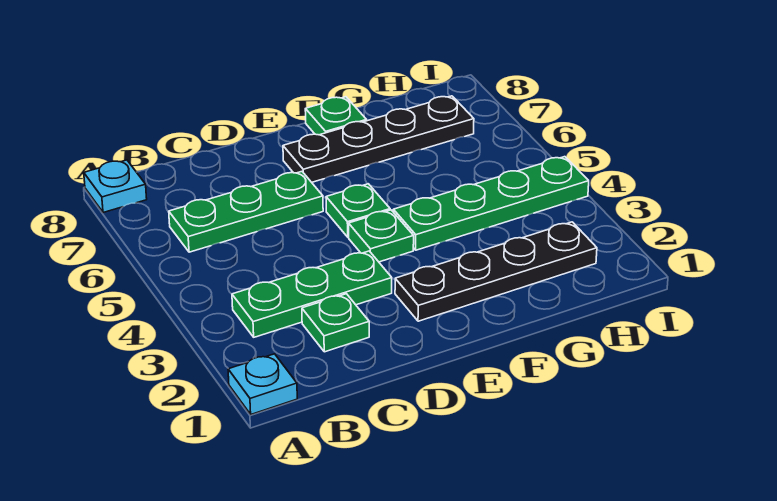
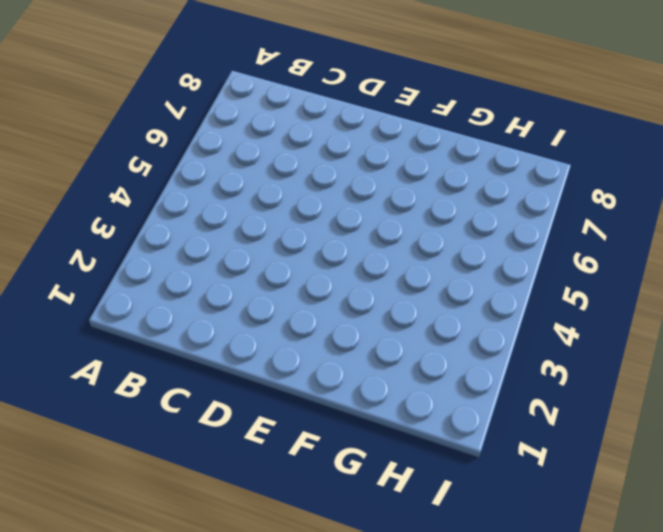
none -> cyan plate A1 level 1
none -> cyan plate A8 level 1

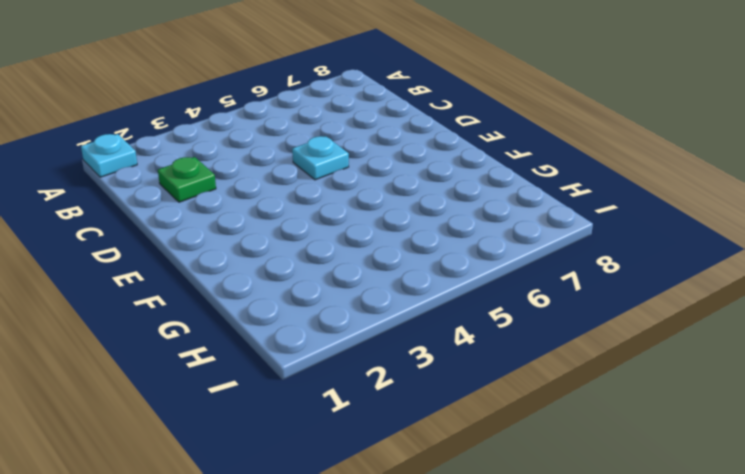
cyan plate D5 level 1 -> cyan plate A8 level 1
none -> green plate B3:D3 level 1
none -> green plate B6:D6 level 1

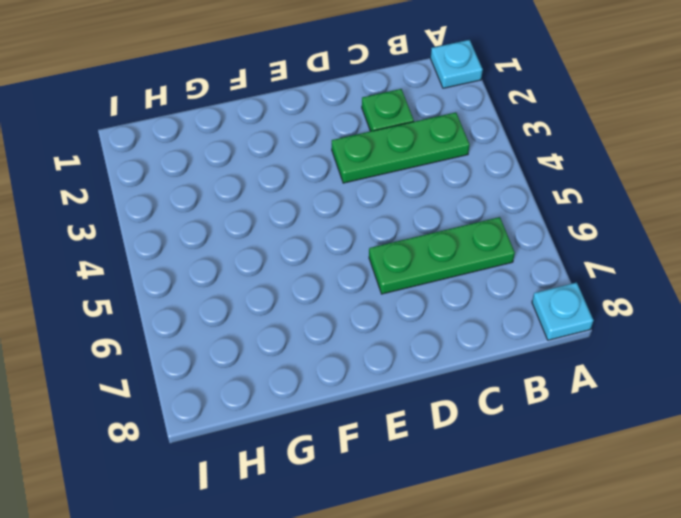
none -> black plate E2:H2 level 1
none -> green plate E4 level 1

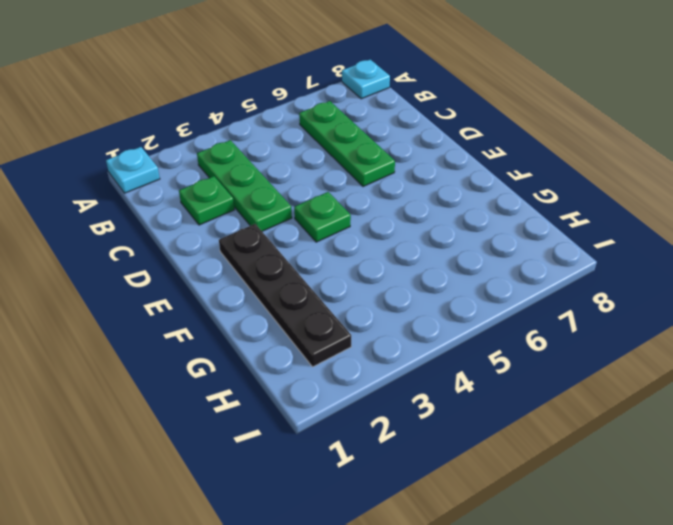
none -> green plate E5 level 1
none -> black plate E7:H7 level 1

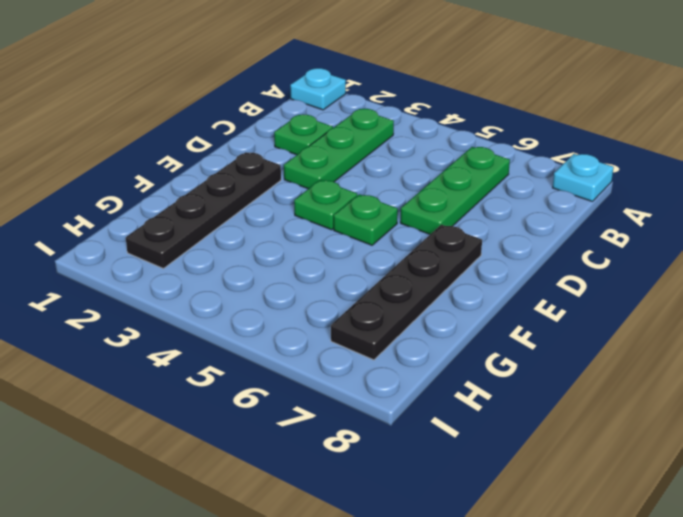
none -> green plate F4:I4 level 1
none -> green plate F8 level 1

